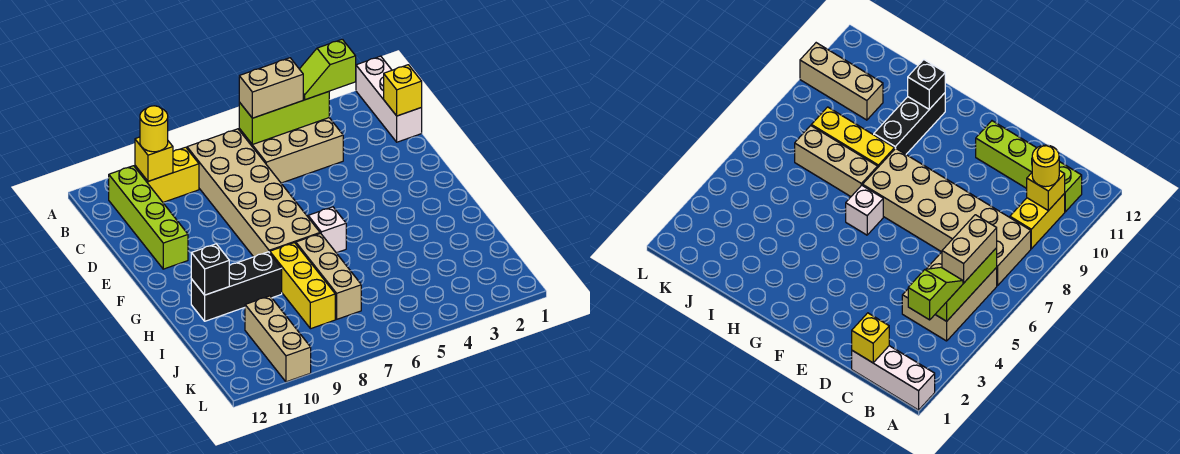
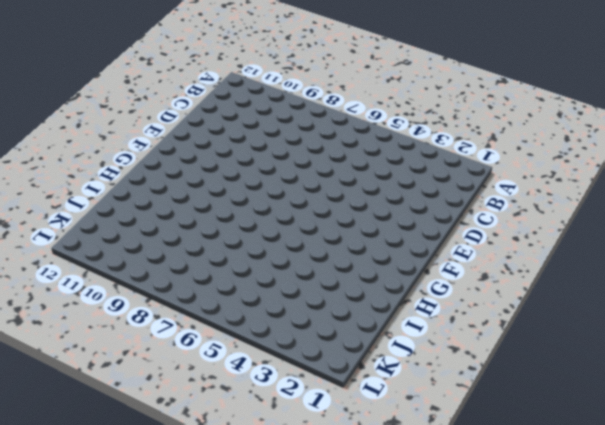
none -> white brick A1:C1 level 1
none -> tan brick B4:C6 level 1
none -> tan brick B7:G8 level 1

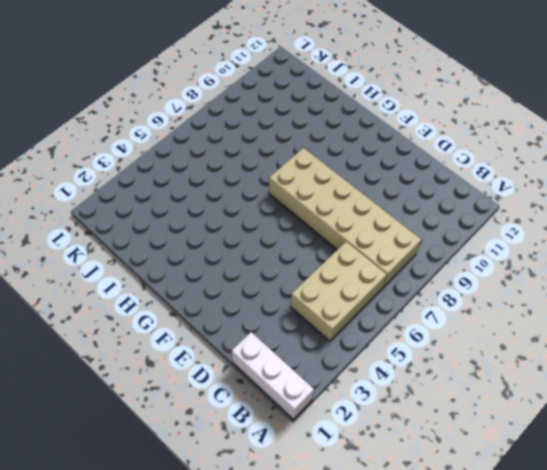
none -> yellow brick B9:B10 level 1
none -> lime brick B11:E11 level 1
none -> white brick G6 level 1

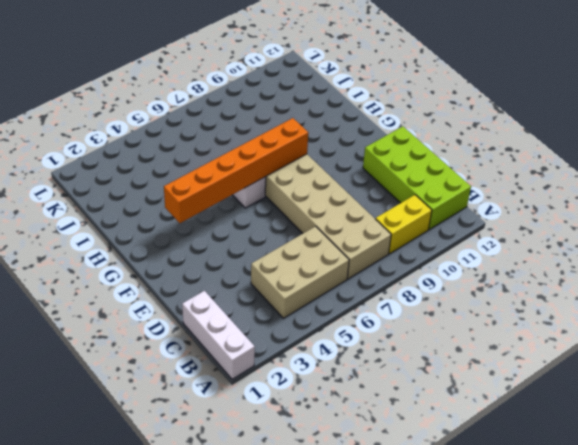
lime brick B11:E12 level 1 -> lime brick B11:E11 level 1
orange brick G3:G8 level 2 -> none
none -> tan brick H7:J7 level 1
none -> yellow brick H8:J8 level 1
none -> black brick H9:H11 level 1

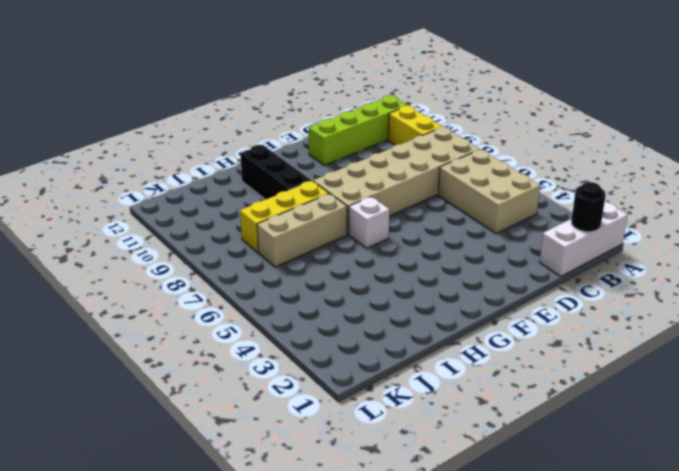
black round brick B1 level 2 -> none
none -> tan brick J10:L10 level 1
none -> lime brick B4:B6 level 2
none -> yellow brick B10 level 2

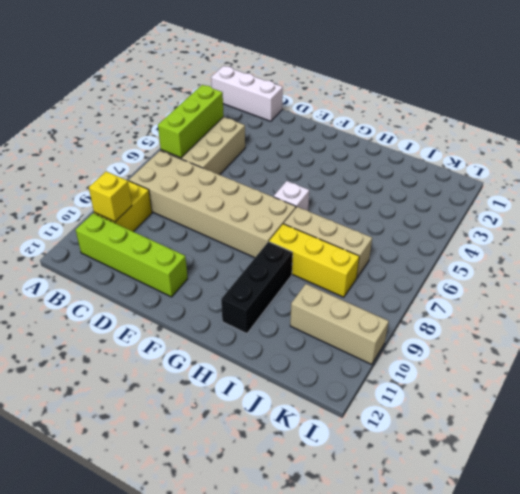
none -> yellow brick C1 level 2
none -> black brick H11 level 2
none -> lime slope B3:B4 level 3 top 3

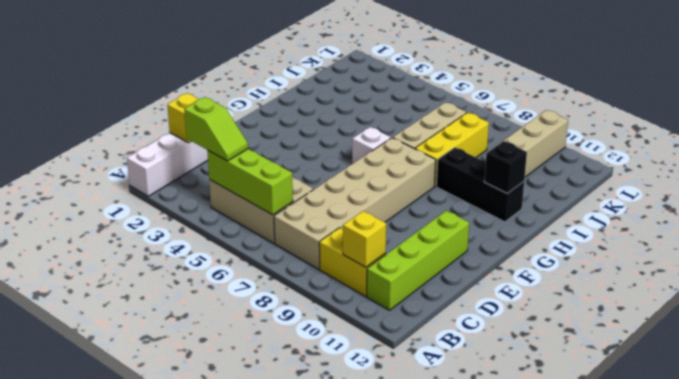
none -> tan brick B5:B6 level 3
none -> yellow round brick B10 level 3

